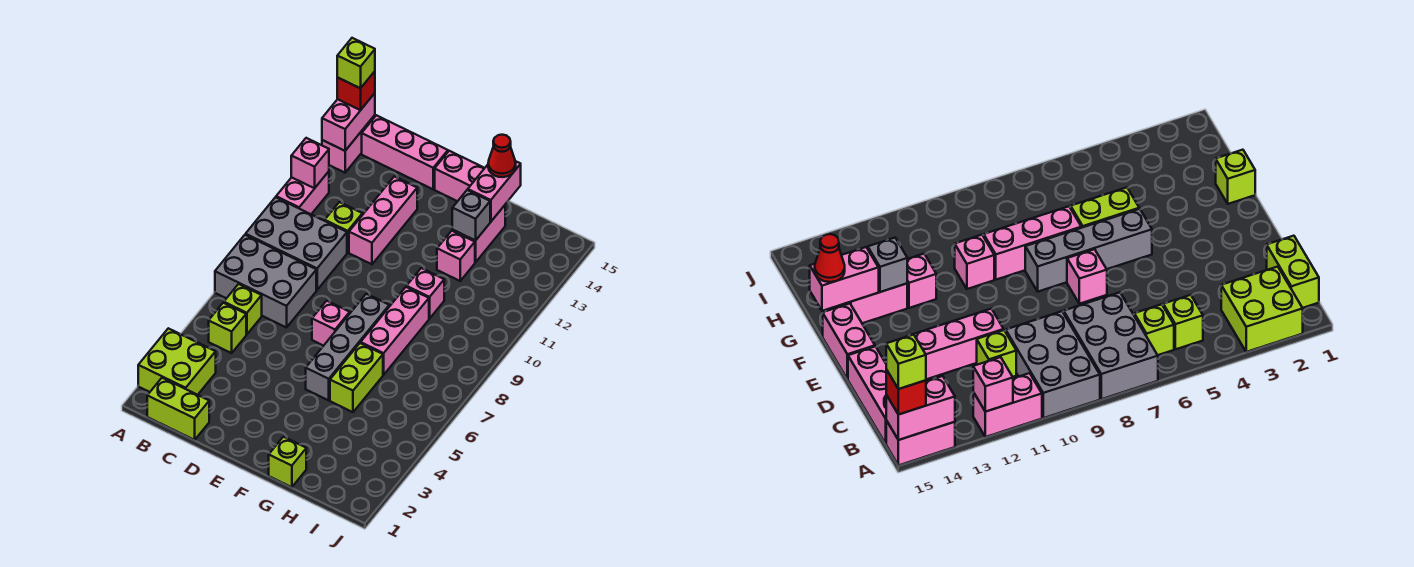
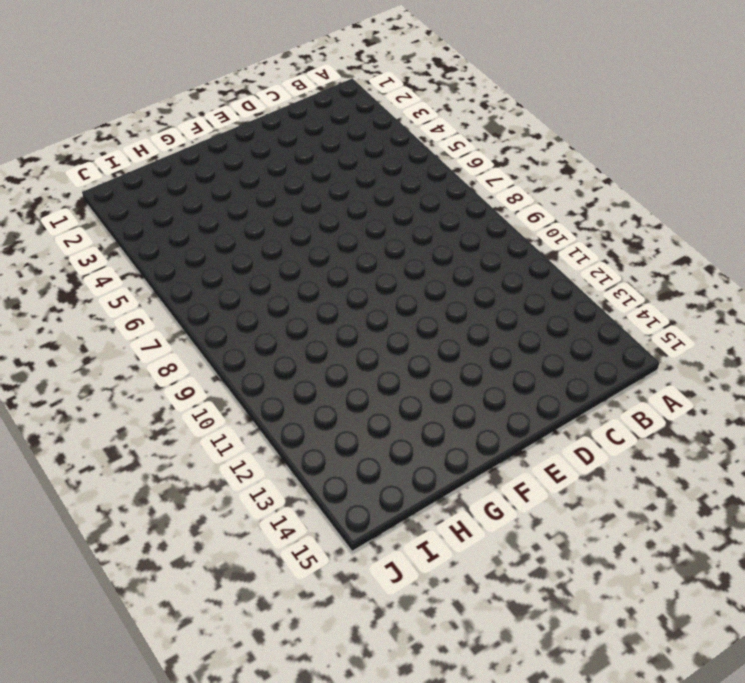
none -> lime brick A2:B3 level 1
none -> grey brick A7:C8 level 1
none -> grey brick A9:C10 level 1

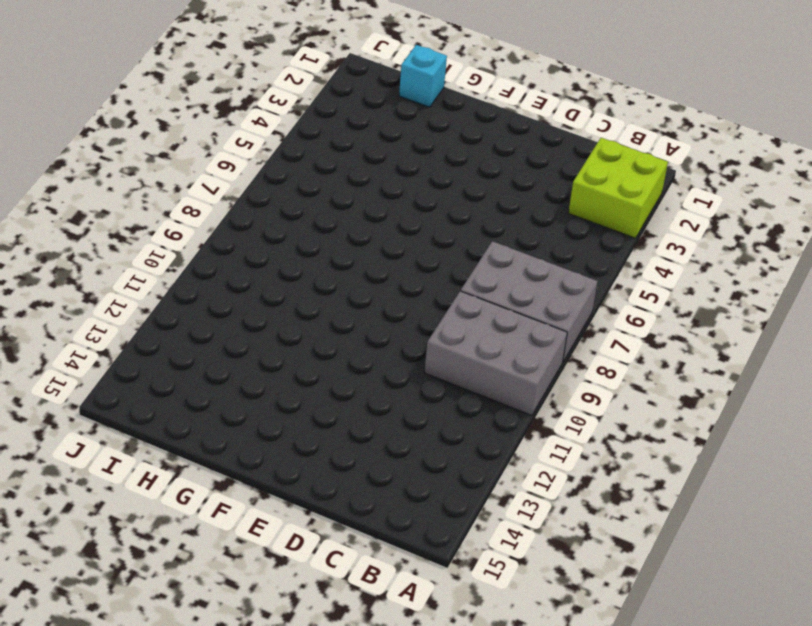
cyan brick H1 level 1 -> none
none -> pink brick A11:A12 level 1
none -> pink brick A14:A15 level 1
none -> lime brick B1:C1 level 1

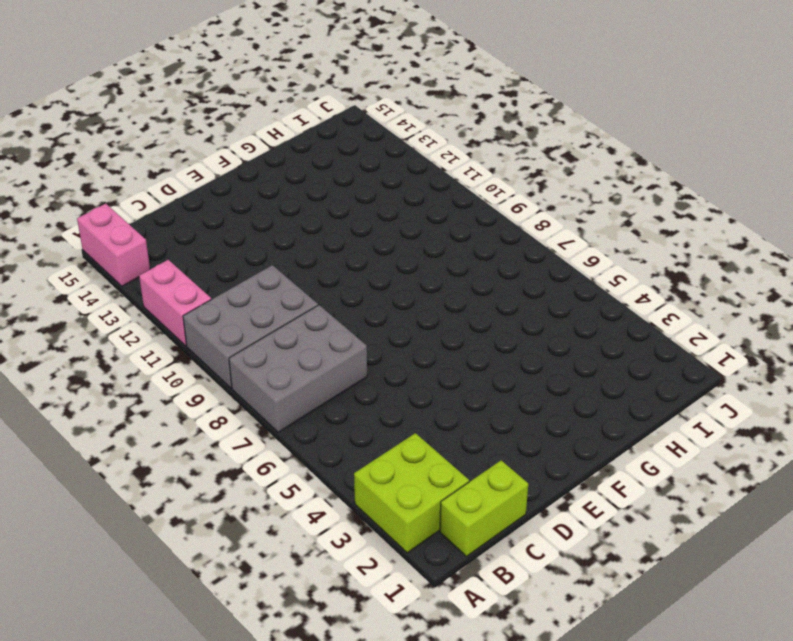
none -> lime brick B5 level 1
none -> lime brick B6 level 1
none -> pink brick B15:D15 level 1

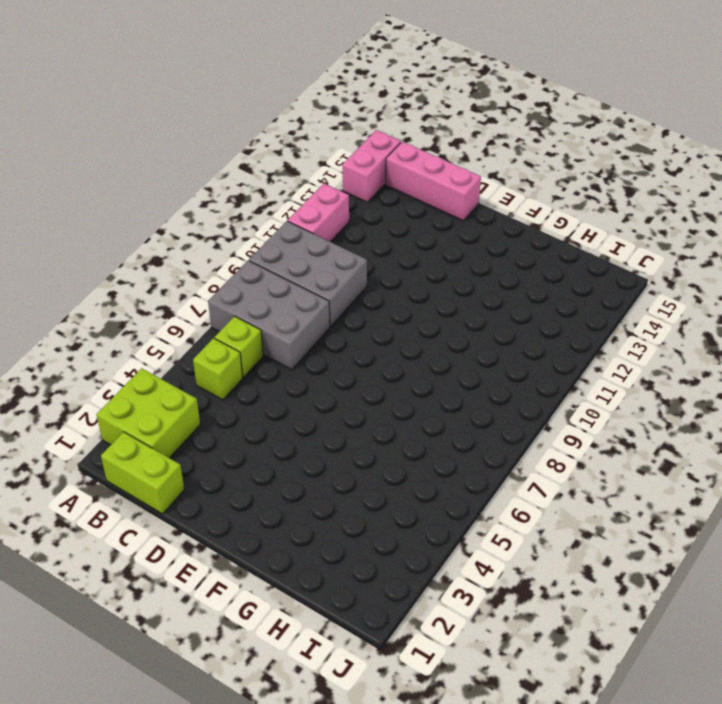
none -> lime brick C11 level 1
none -> pink brick D11:D13 level 1
none -> pink brick E7 level 1

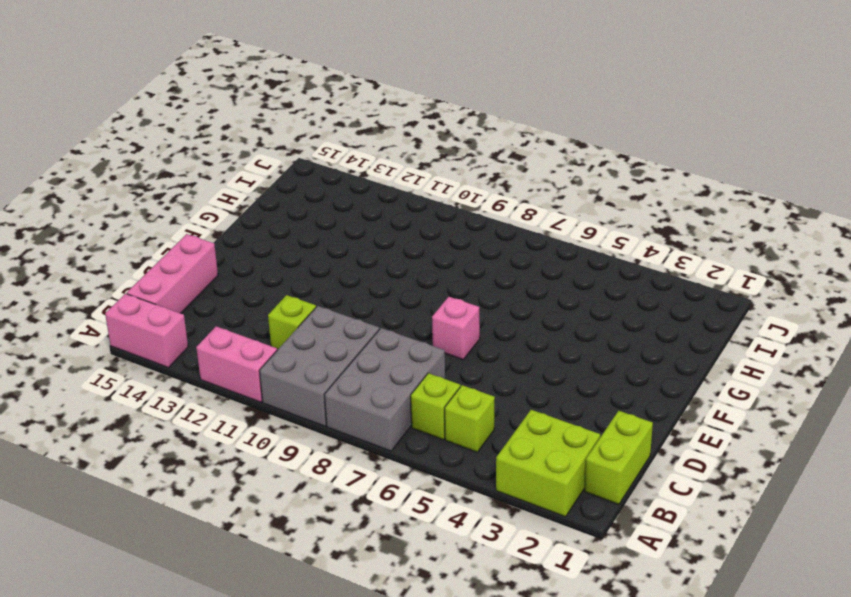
none -> pink brick D11:D13 level 1
none -> pink brick E15:F15 level 1
none -> grey brick F5:F8 level 1

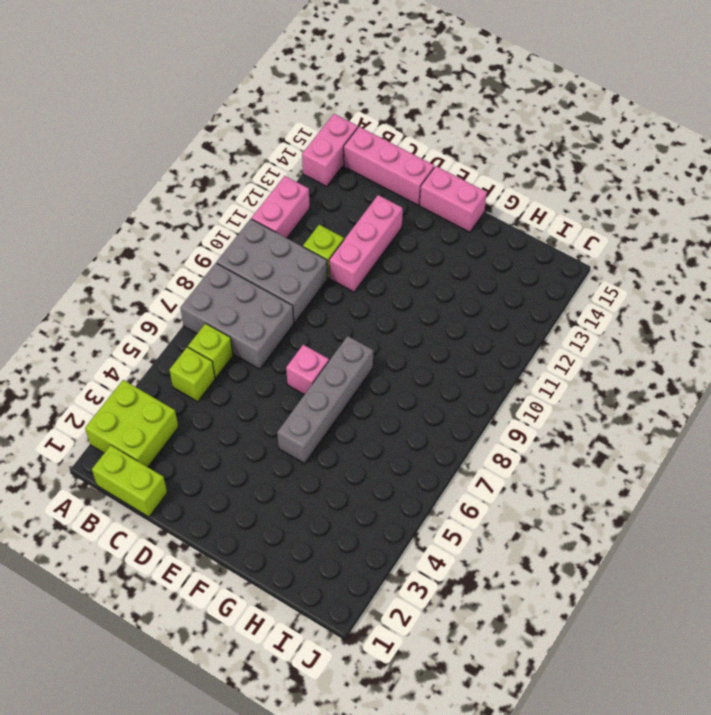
none -> lime brick G1 level 1
none -> lime brick G5:G6 level 1
none -> pink brick G7:G9 level 1

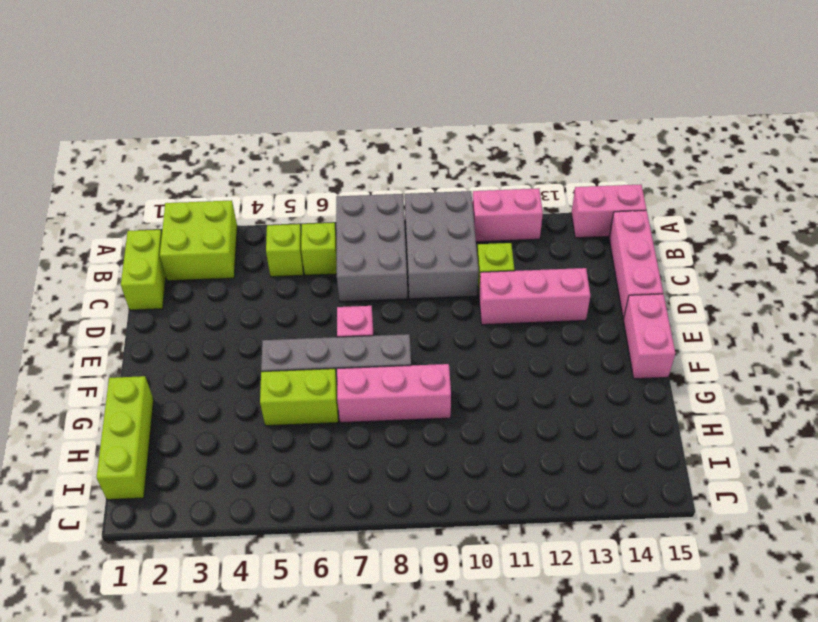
lime brick G1:I1 level 1 -> lime brick G1 level 1
none -> pink brick G10 level 1
none -> pink brick G12 level 1
none -> pink brick G13:G14 level 1

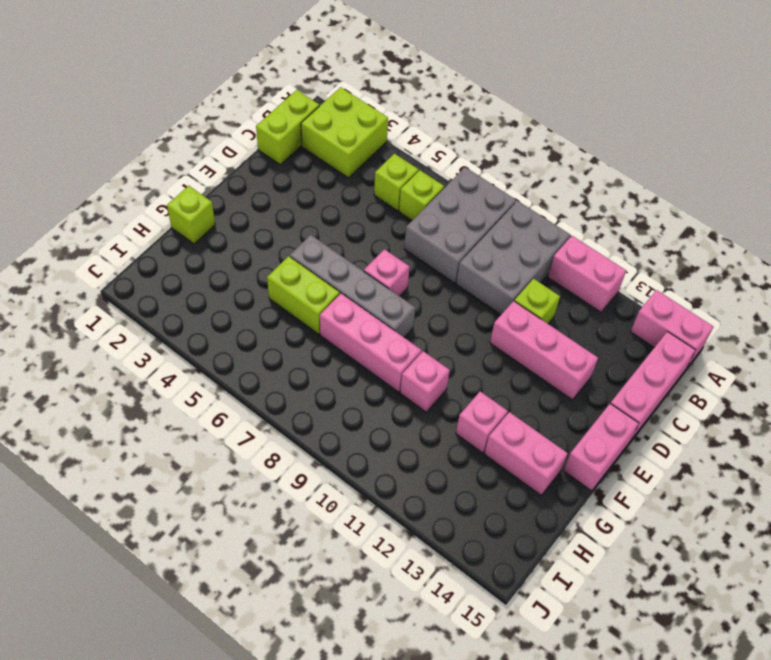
none -> pink brick A12 level 2
none -> pink brick A14:A15 level 2
none -> grey brick G13 level 2

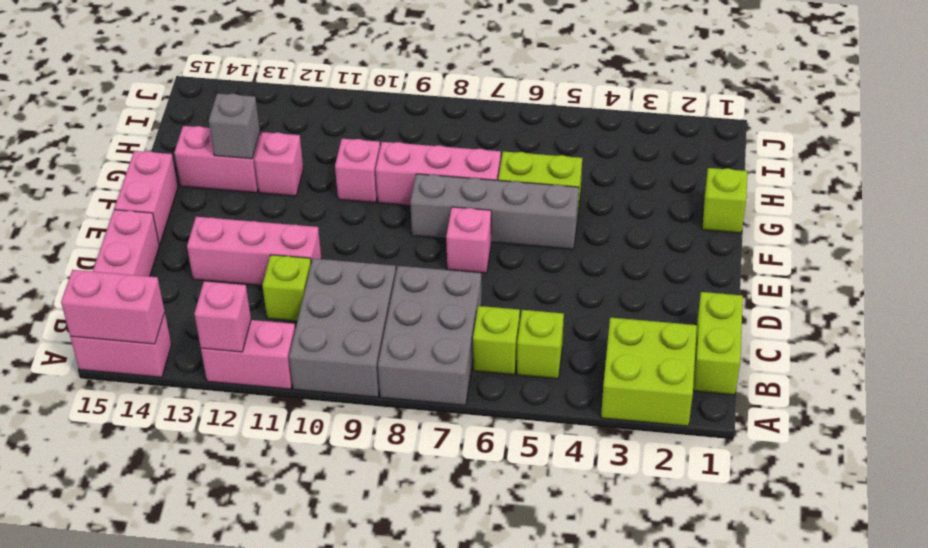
none -> pink brick G14:G15 level 2
none -> red brick A15 level 3
none -> red cone G15 level 3

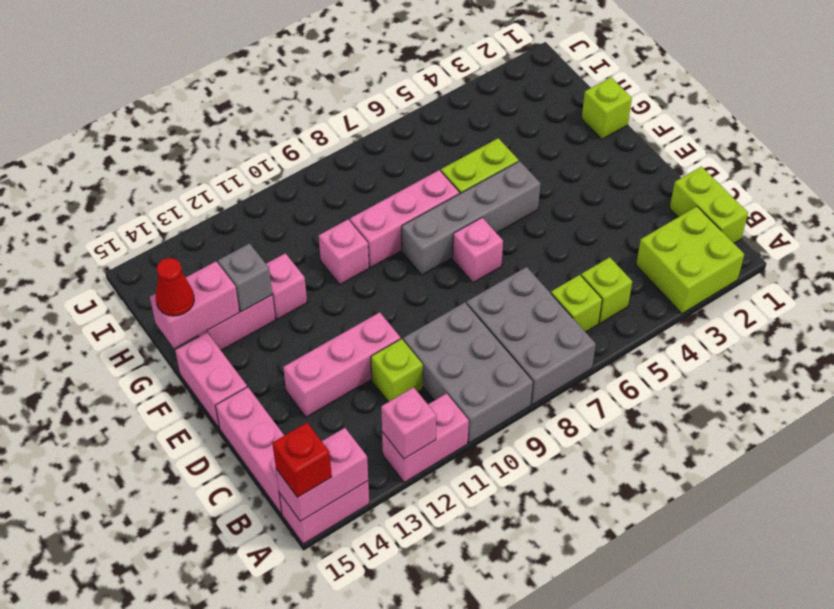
none -> lime brick A15 level 4

